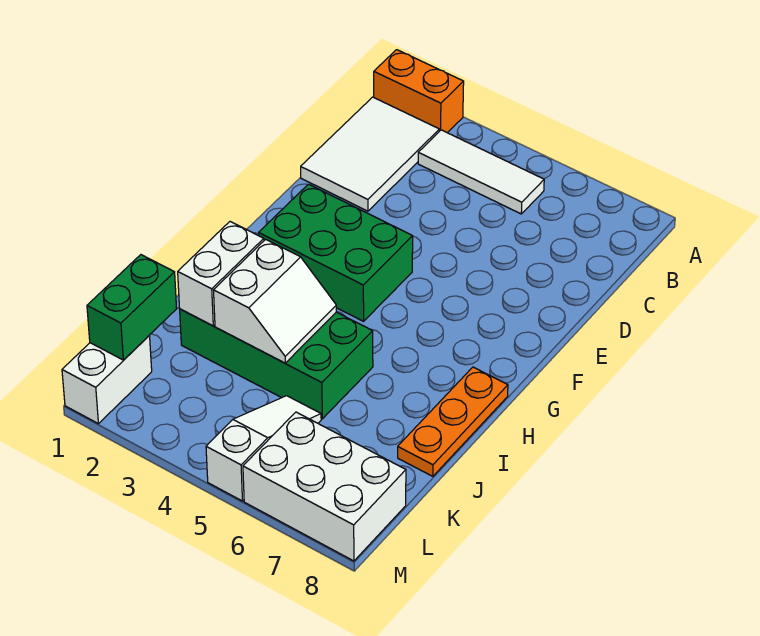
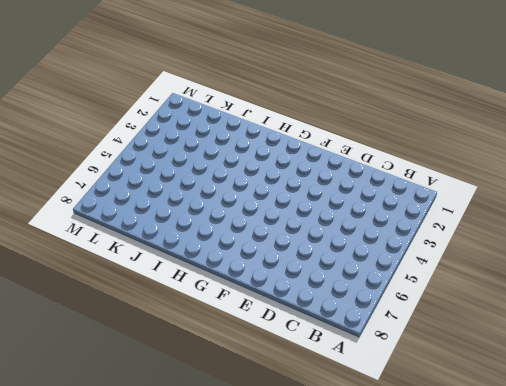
none -> orange brick A1:A2 level 1
none -> white tile B1:D2 level 1
none -> white tile B3:B5 level 1

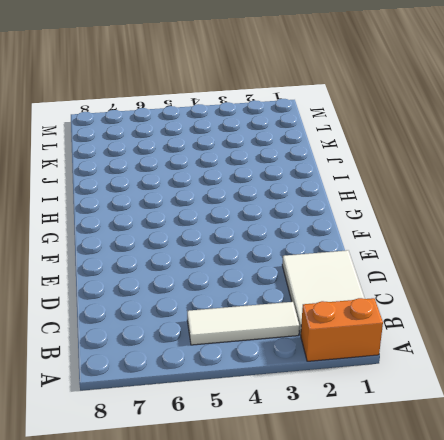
none -> green brick F2:G4 level 1
none -> orange plate H8:J8 level 1
none -> green brick I2:J5 level 1

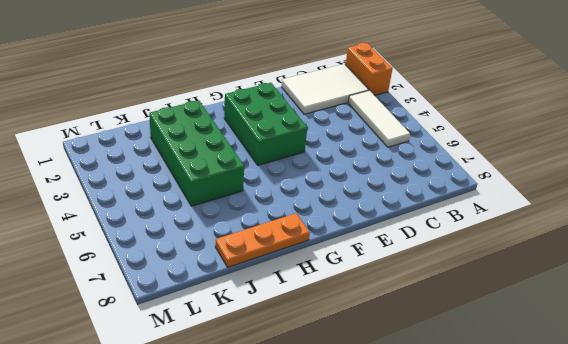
none -> white slope K5:M5 level 1 top M
none -> white brick L1:M1 level 1
none -> white brick L6:M8 level 1

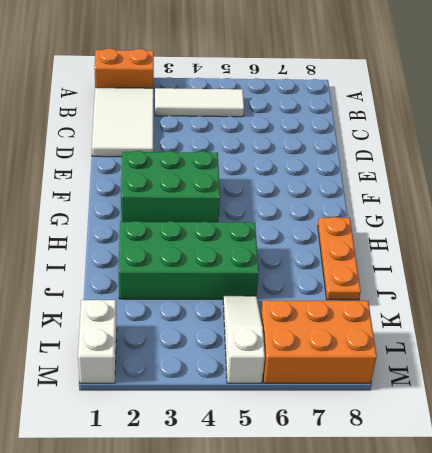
orange brick L6:M8 level 1 -> white brick L6:M8 level 1
none -> white brick I2:J2 level 2
none -> white slope I3:J4 level 2 top 3
none -> green brick K1:L1 level 2

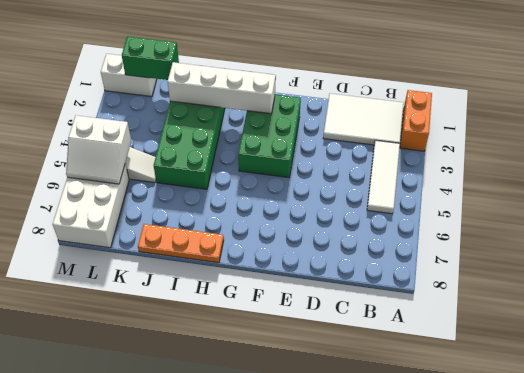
white brick G2:J2 level 2 -> white brick I2:J2 level 2
white slope L5:M6 level 2 top 5 -> white slope I3:J4 level 2 top 3

